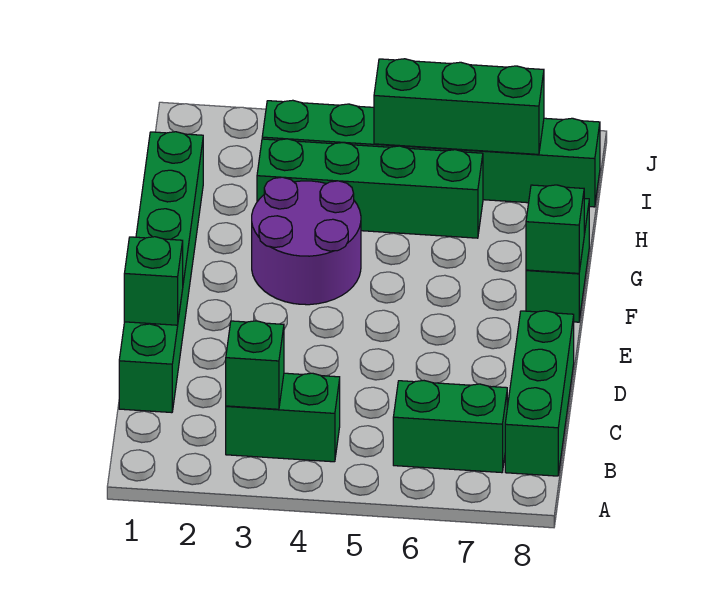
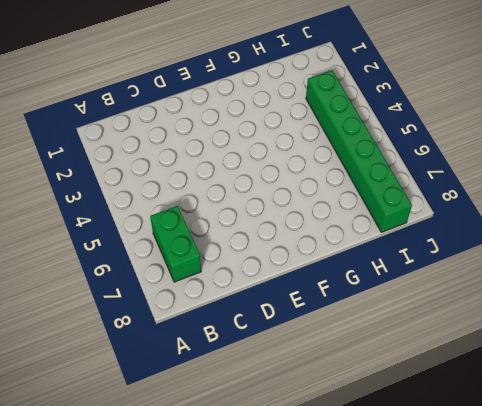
none -> green brick B3:B4 level 1
none -> green brick B8:D8 level 1
none -> green brick C1:H1 level 1

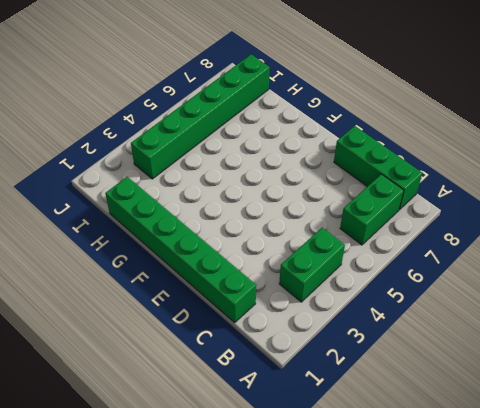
none -> purple round brick F3:G4 level 1
none -> green brick F8:G8 level 1
none -> green brick H3:H6 level 1

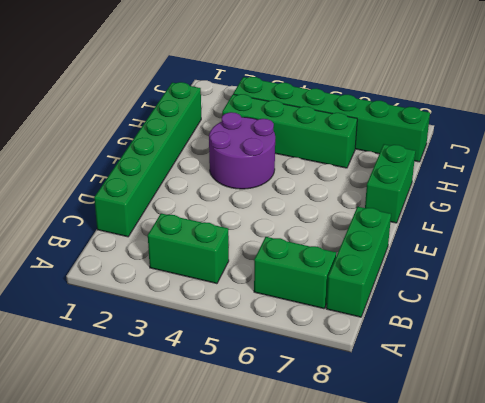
none -> green brick B3 level 2
none -> green brick D1 level 2
none -> green brick F8 level 2

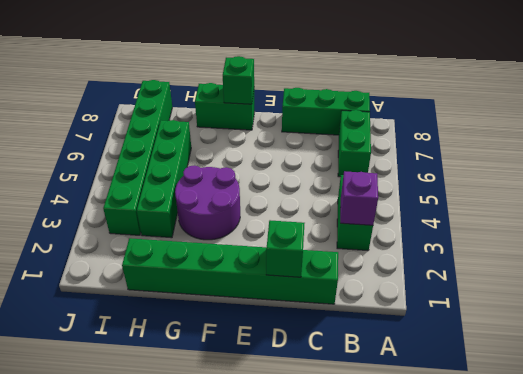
purple brick B3 level 2 -> green brick B3 level 2
none -> green brick I5:I7 level 2

